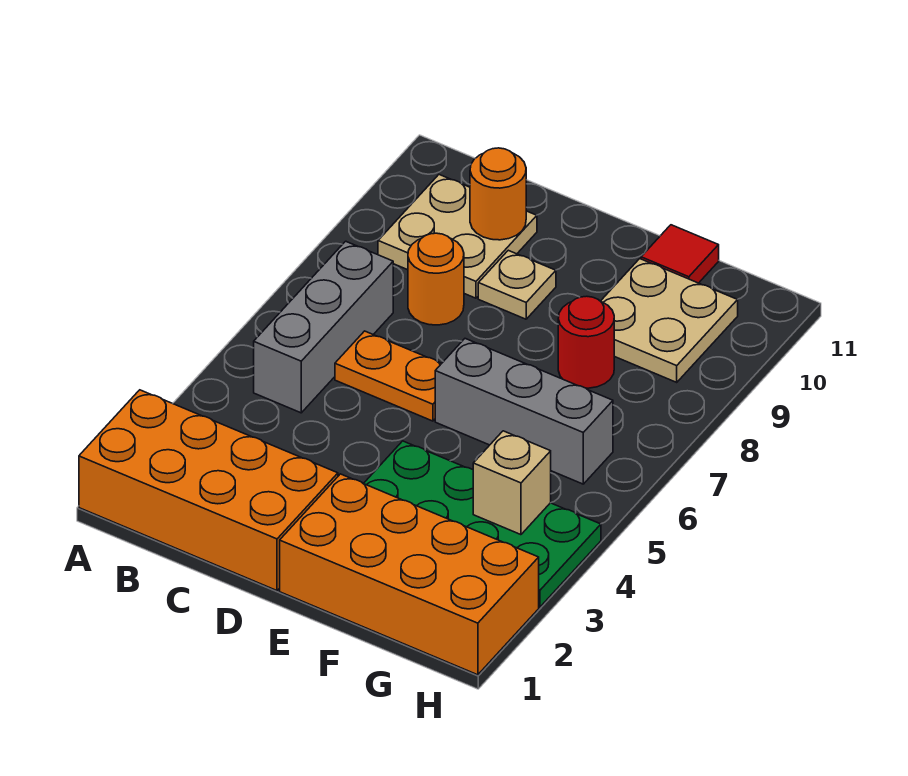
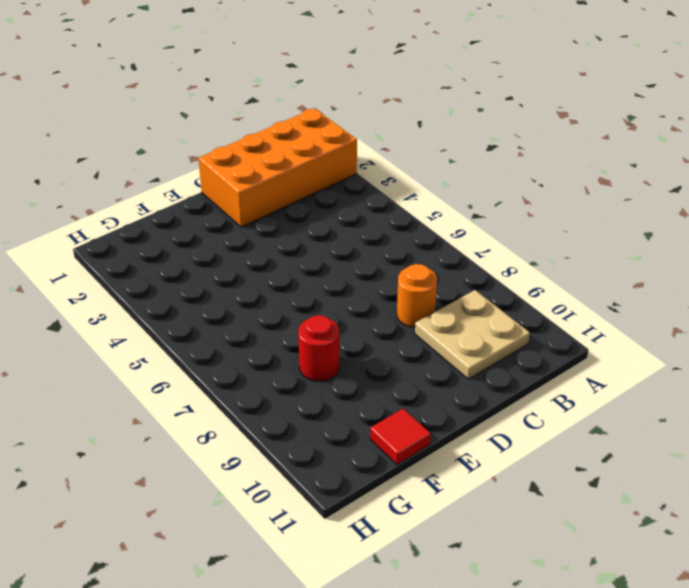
none -> grey brick B5:B7 level 1
none -> orange plate C6:D6 level 1
none -> tan plate D9 level 1

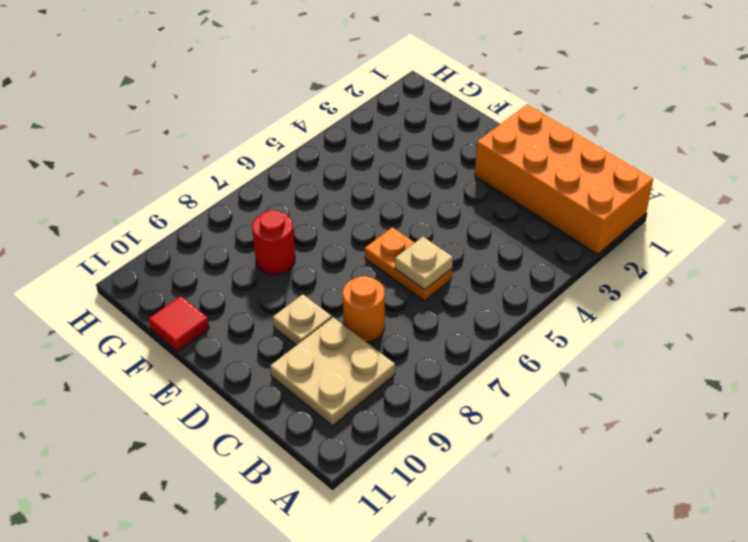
tan plate C6 level 2 -> none
none -> grey brick B5:B7 level 1
none -> orange brick E1:H2 level 1
none -> green plate E3:H4 level 1

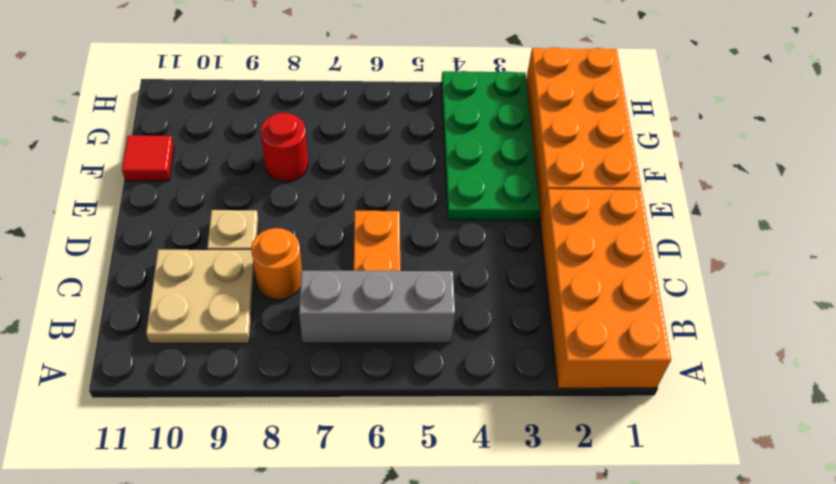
none -> grey brick E6:G6 level 1
none -> tan plate F9:G10 level 1
none -> orange round brick C10 level 2

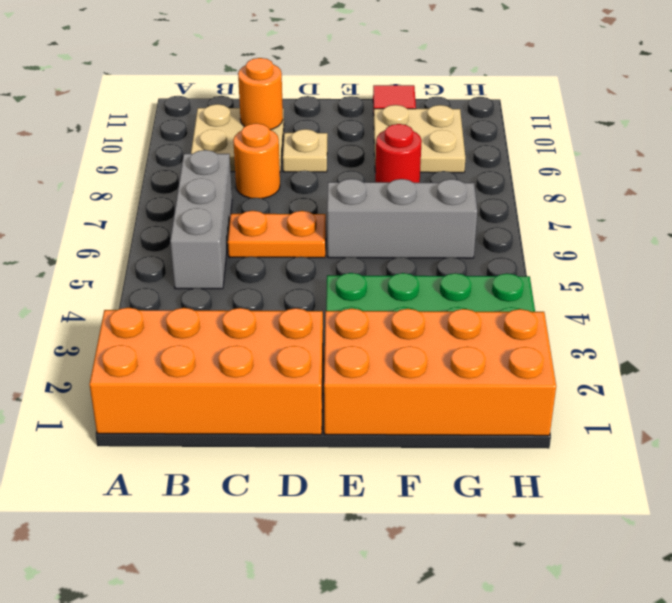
none -> tan brick G4 level 2

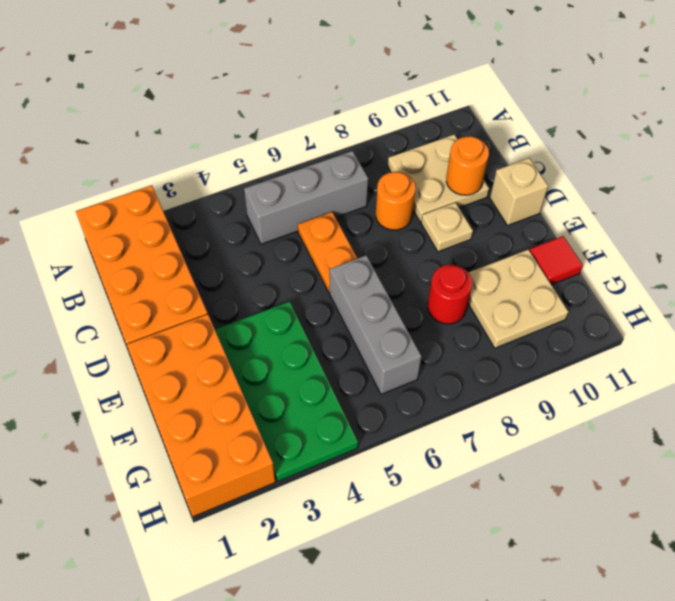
tan brick D11 level 1 -> tan brick G4 level 2

